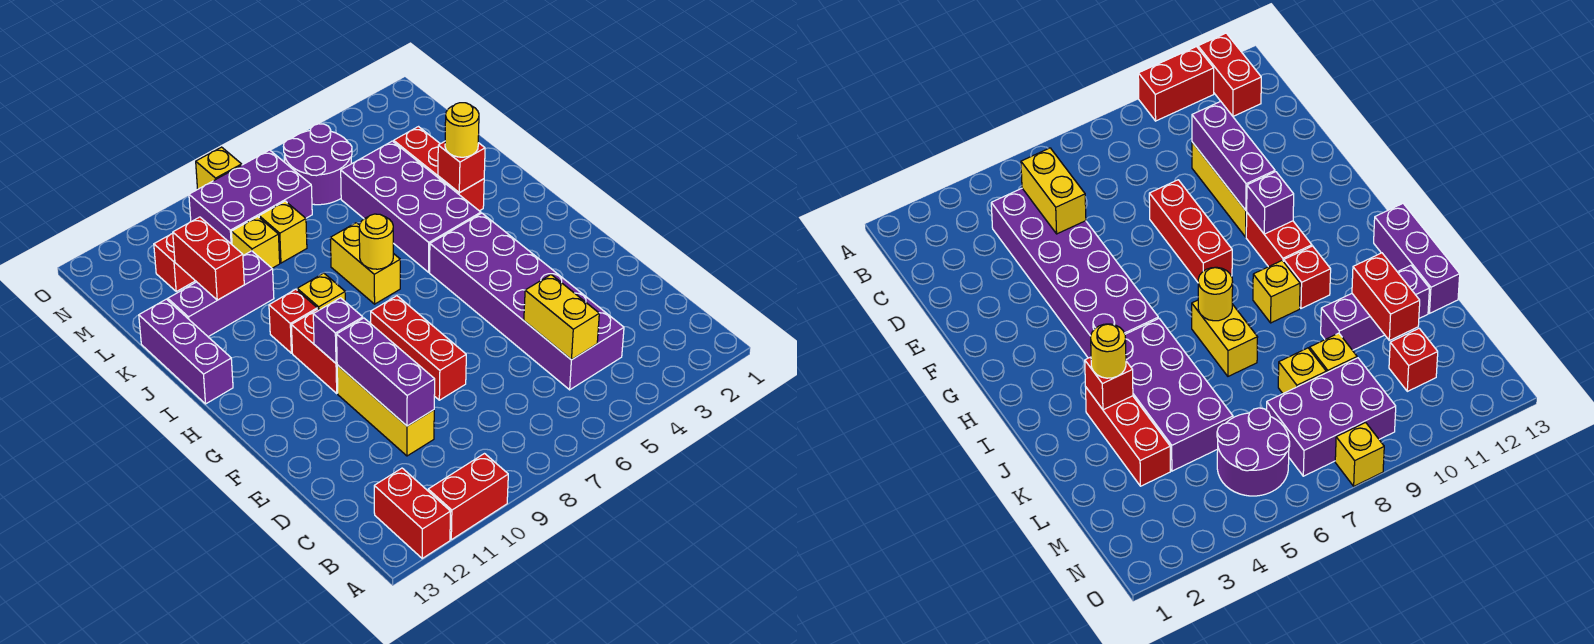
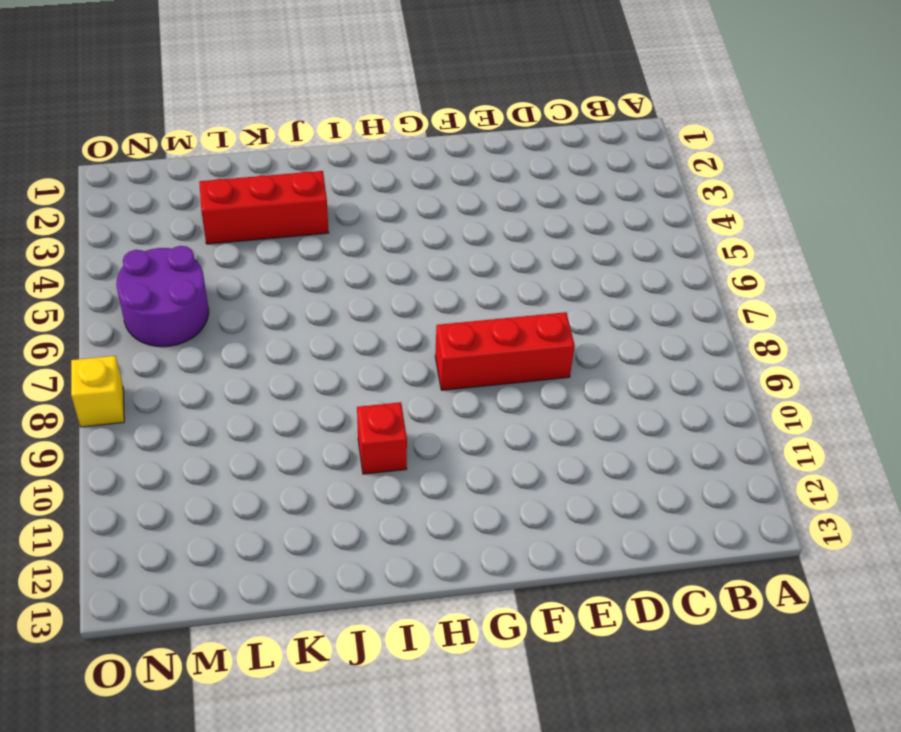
none -> red brick A10:A11 level 1
none -> red brick A12:B12 level 1
none -> purple brick C4:H5 level 1

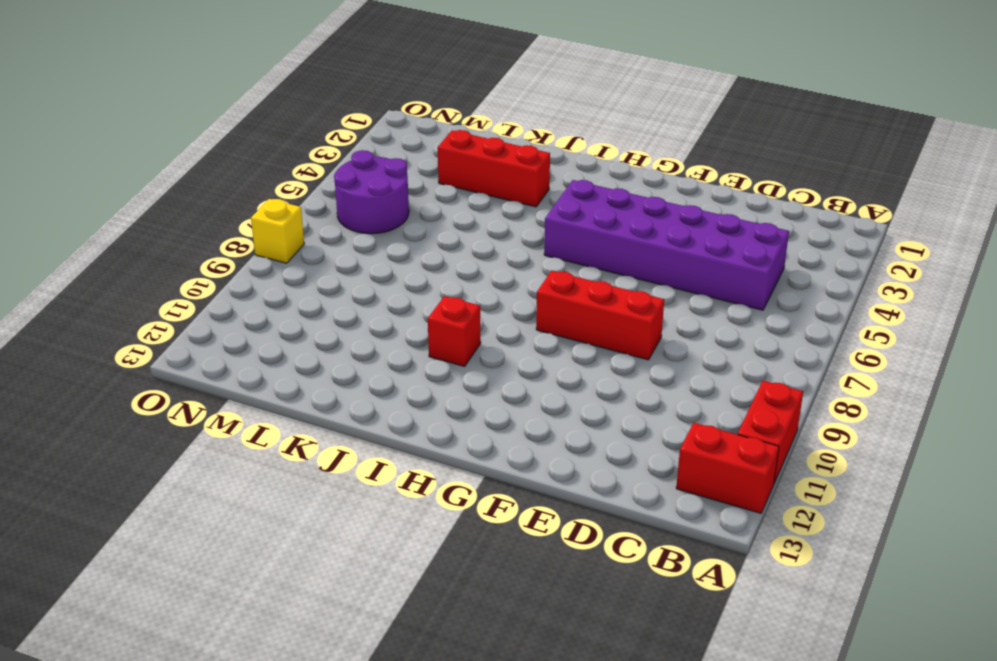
none -> yellow brick D10:F10 level 1
none -> red brick G10:H10 level 1
none -> purple brick I4:L5 level 1

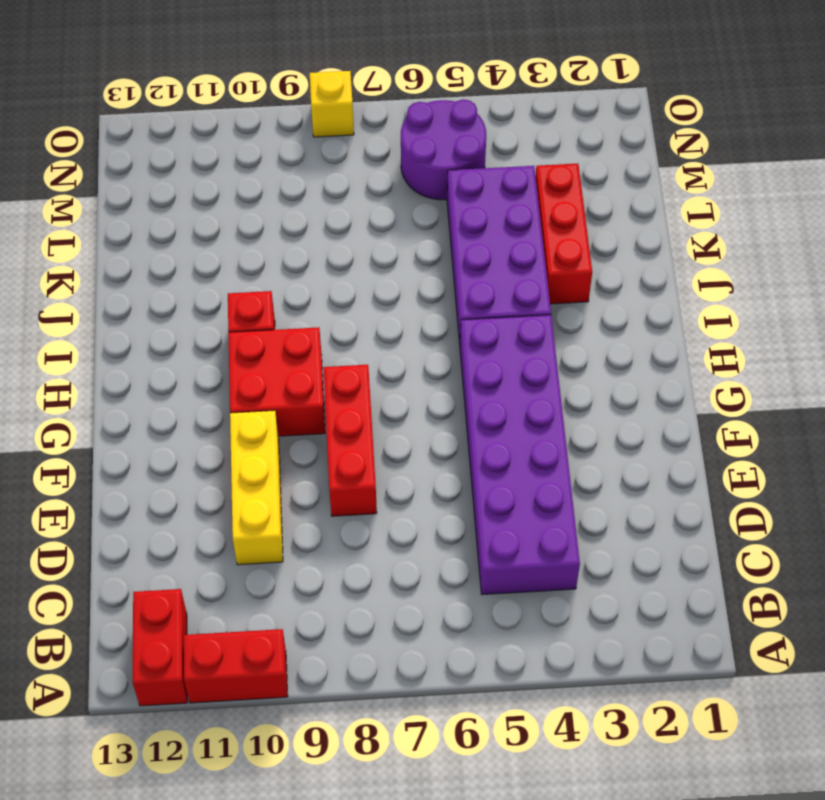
red brick G9:H10 level 1 -> red brick G10:H10 level 1
none -> yellow brick I7:J7 level 1
none -> yellow brick I9 level 1
none -> purple brick I13:K13 level 1

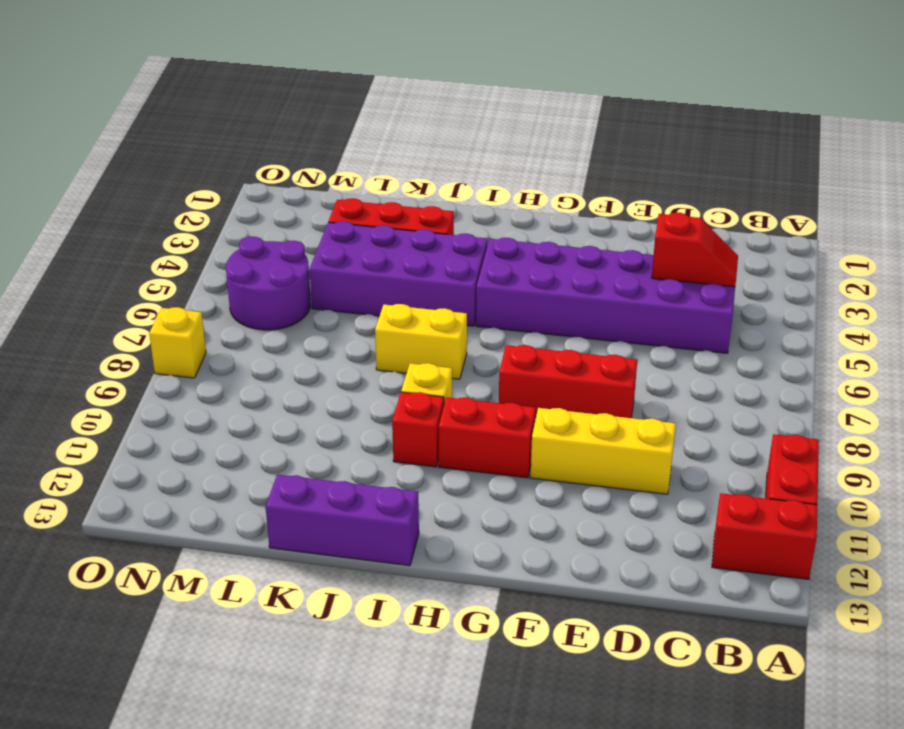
red slope C4:D4 level 2 top D -> none
none -> purple brick K10:K12 level 1
none -> yellow brick L8 level 1
none -> yellow brick L9 level 1

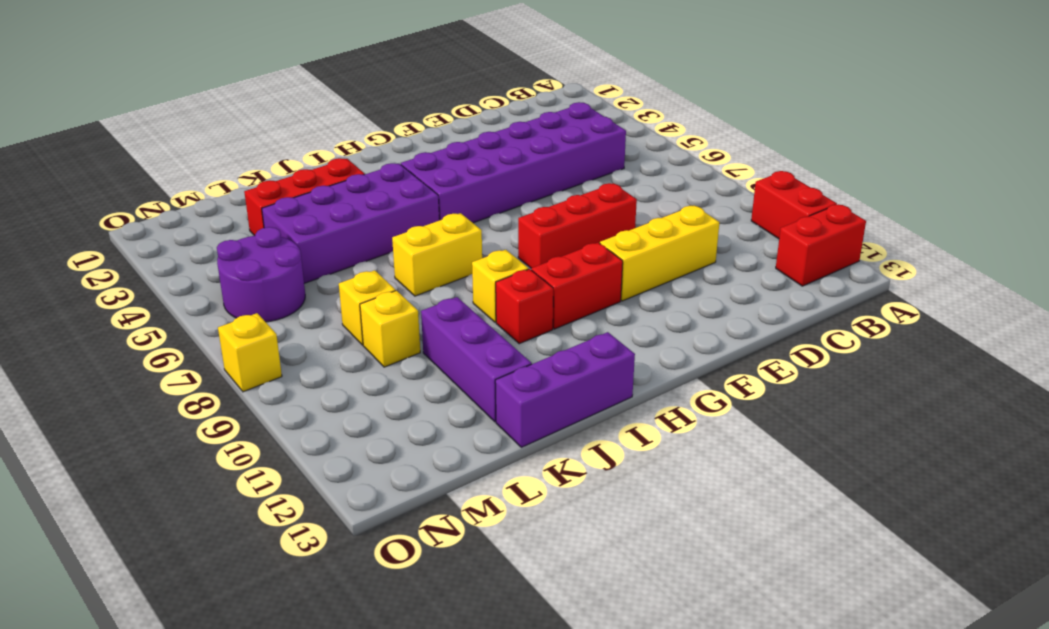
none -> purple brick M7:N9 level 1
none -> red brick M11 level 1
none -> yellow brick C5:D5 level 2

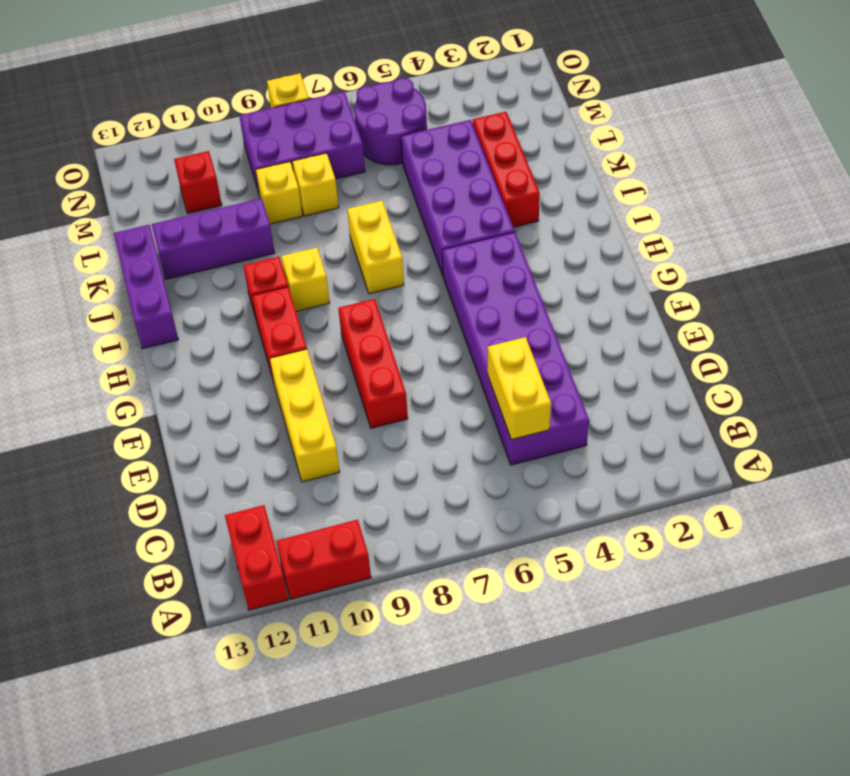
none -> purple brick D10:F10 level 2
none -> purple brick G10 level 2
none -> yellow round brick I7 level 2

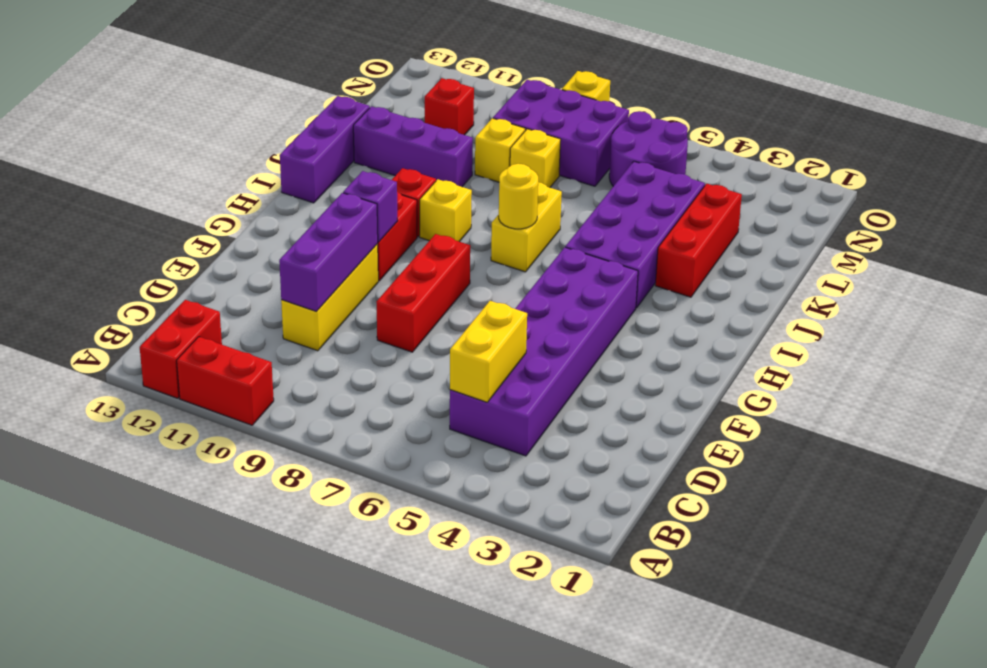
none -> red brick J3 level 2
none -> red brick K11:L11 level 2
none -> yellow round brick J3 level 3

